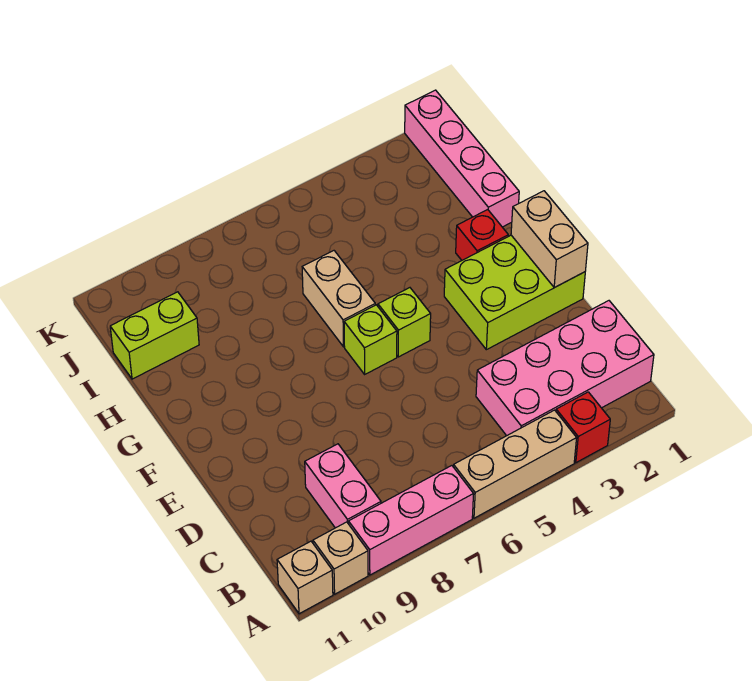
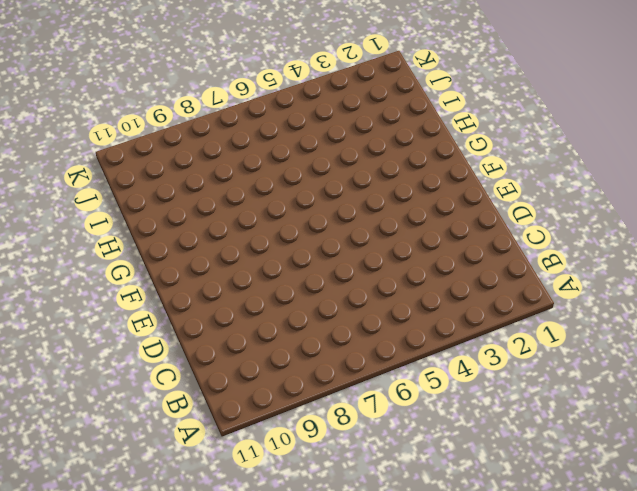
none -> red brick A3 level 1
none -> tan brick A4:A6 level 1
none -> pink brick A7:A9 level 1

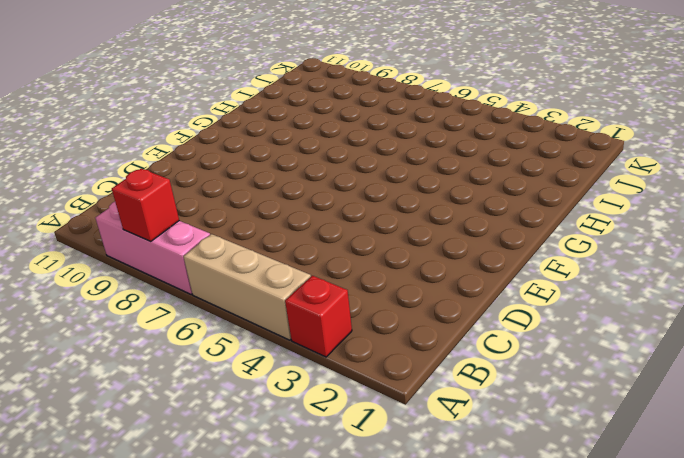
red brick A8 level 2 -> red brick G2 level 1
none -> tan brick A10 level 1
none -> tan brick A11 level 1
none -> pink brick B1:C4 level 1

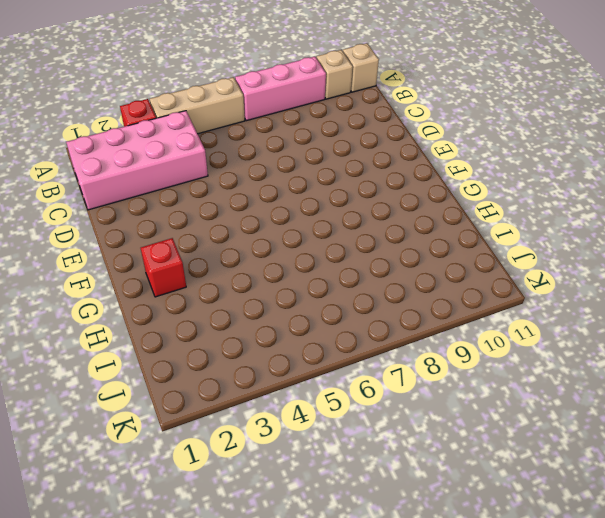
none -> pink brick B9:C9 level 1
none -> lime brick E1:F3 level 1
none -> lime brick F5 level 1

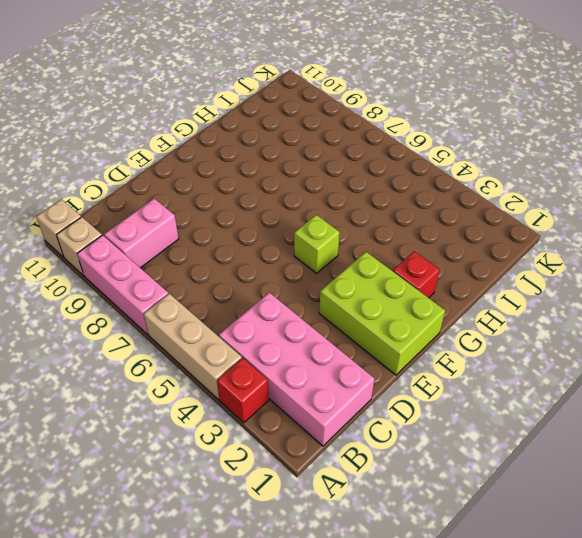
none -> lime brick F6 level 1
none -> tan brick G6:H6 level 1
none -> pink brick H1:K1 level 1

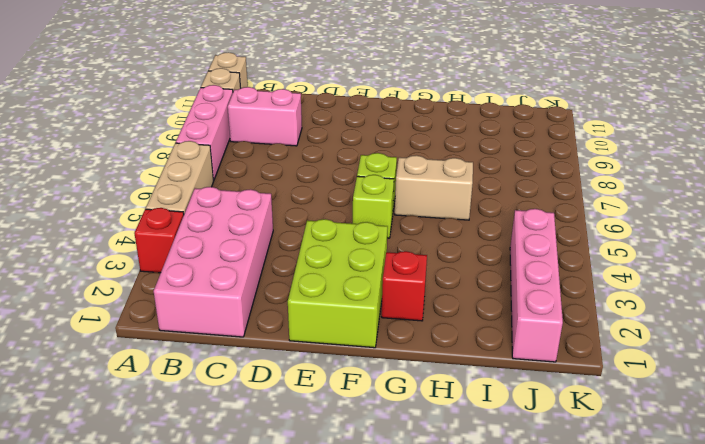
pink brick J1:J4 level 1 -> pink brick H1:K1 level 1
none -> lime brick I10:I11 level 1
none -> tan brick E1:F1 level 2

